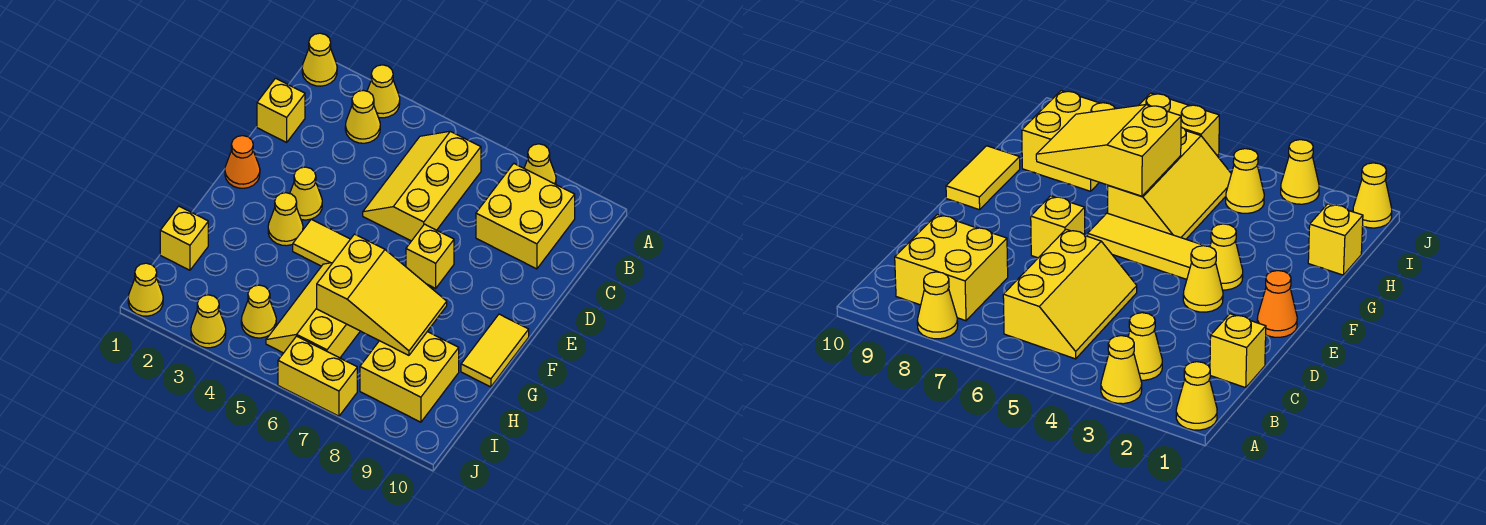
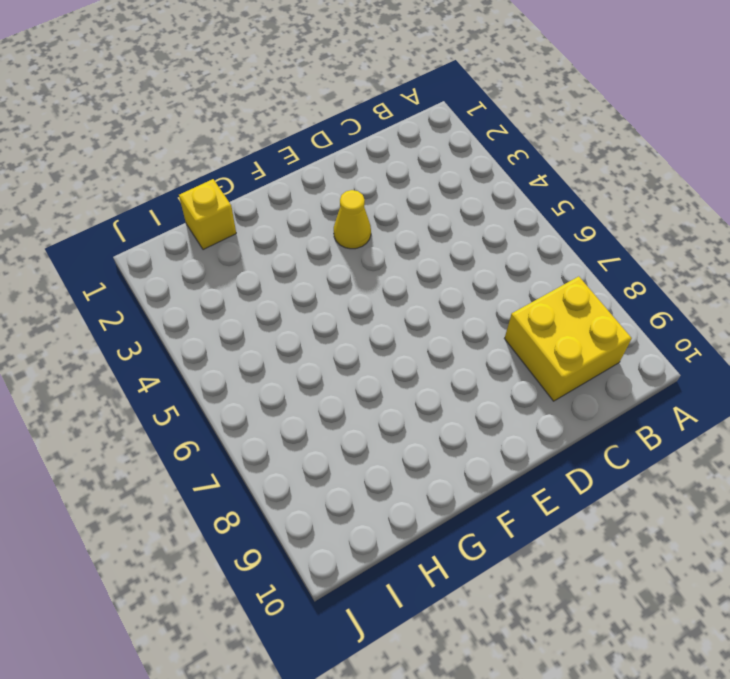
none -> yellow cone A1 level 1
none -> yellow cone A3 level 1
none -> yellow cone A8 level 1

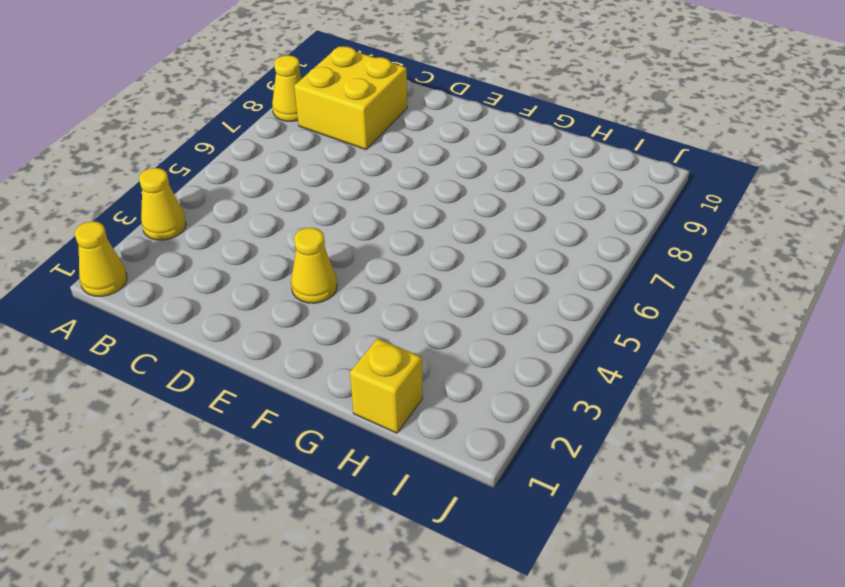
none -> yellow cone B3 level 1
none -> yellow slope B5:D6 level 1 top 6
none -> yellow brick C1 level 1

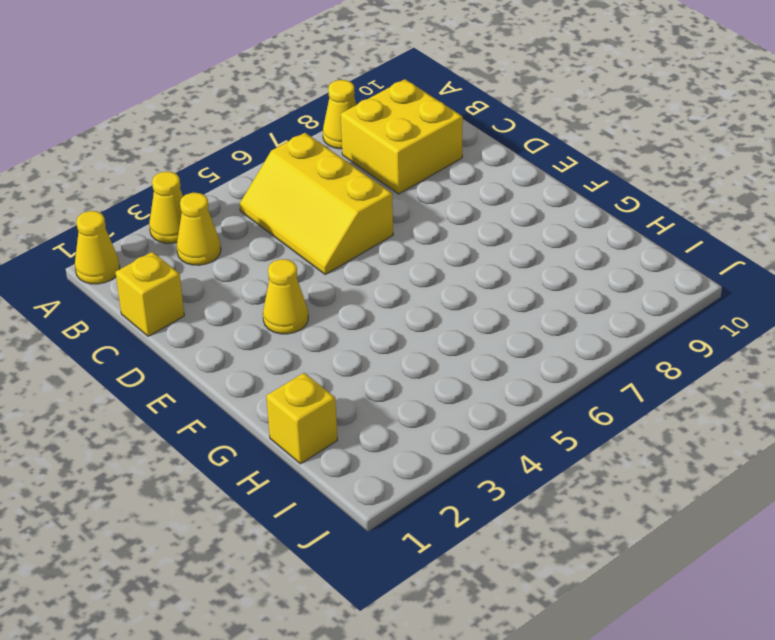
none -> orange cone E1 level 1
none -> yellow brick E7 level 1
none -> yellow cone F3 level 1

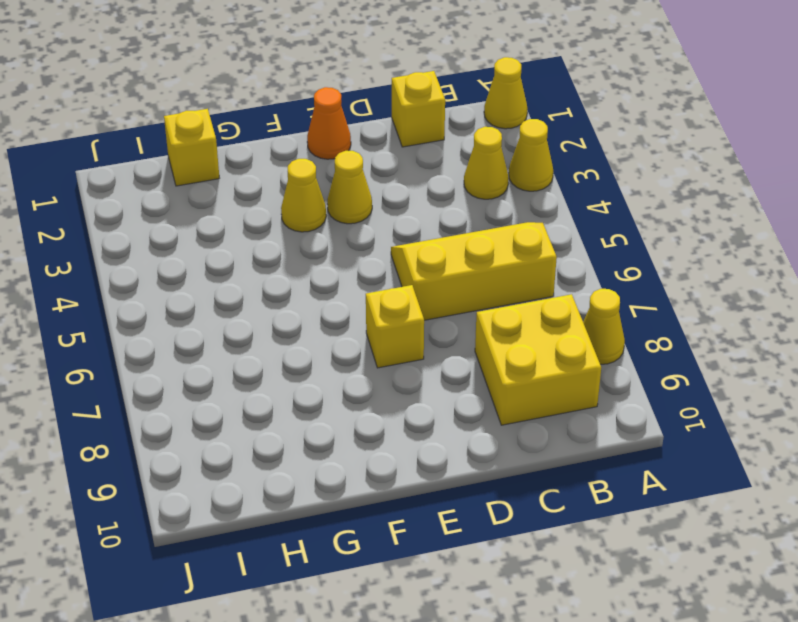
none -> yellow tile F4:F6 level 1
none -> yellow tile F10:G10 level 1
none -> yellow slope G5:I6 level 1 top 6

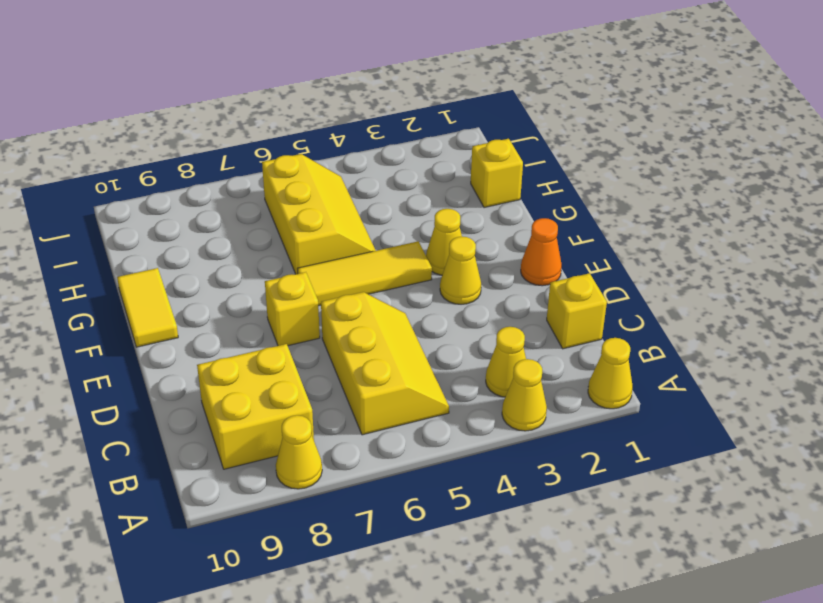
none -> yellow brick H8:I9 level 1
none -> yellow cone I4 level 1
none -> yellow cone J1 level 1

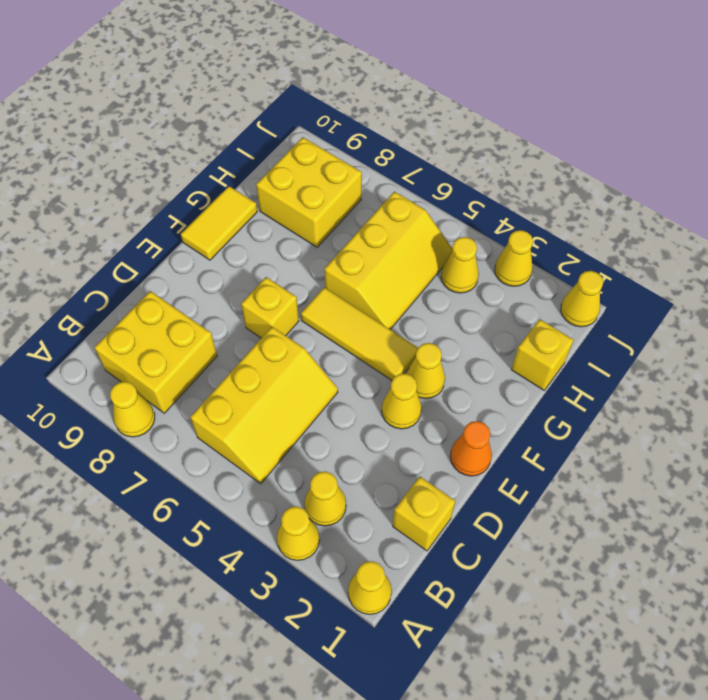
none -> yellow brick J6:J7 level 1
none -> yellow slope G6:H8 level 2 top 6

